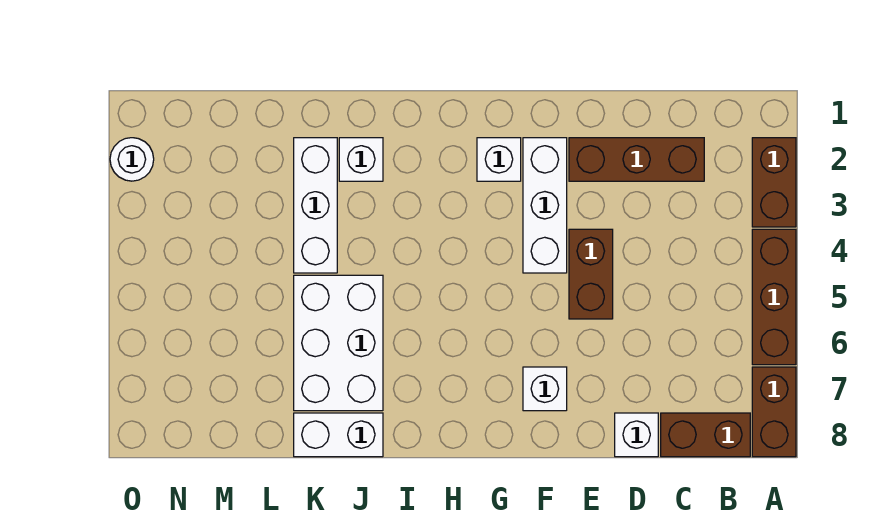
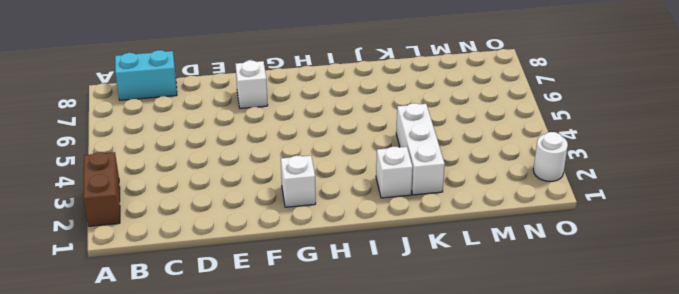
cyan brick B8:C8 level 1 -> brown brick B8:C8 level 1
none -> brown brick A4:A6 level 1
none -> brown brick A7:A8 level 1
none -> brown brick C2:E2 level 1

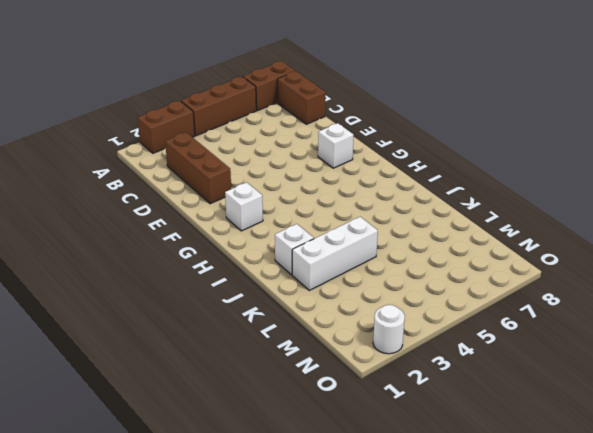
none -> white brick D8 level 1
none -> brown brick E4:E5 level 1
none -> white brick F2:F4 level 1

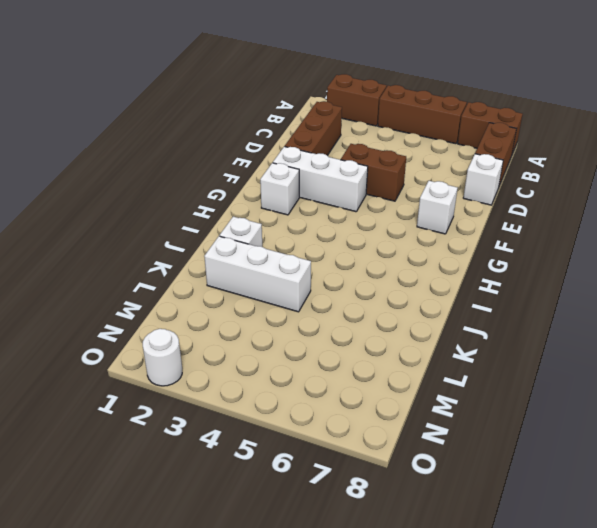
none -> white brick J5:K7 level 1
none -> white brick J8:K8 level 1

